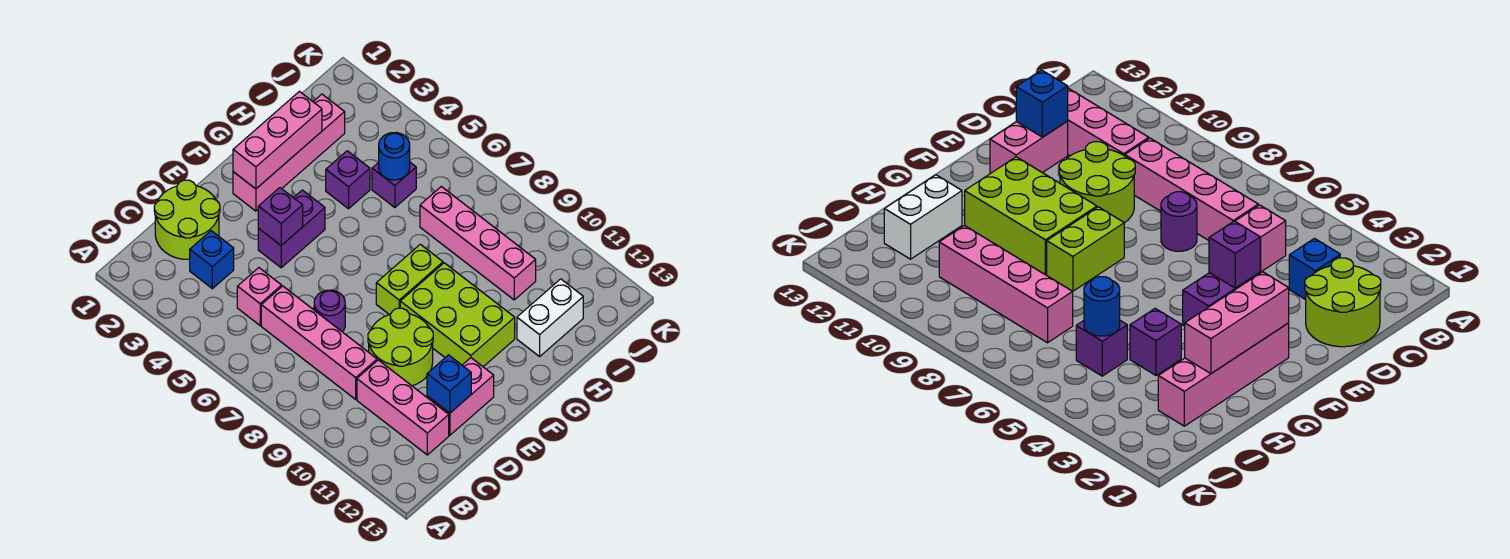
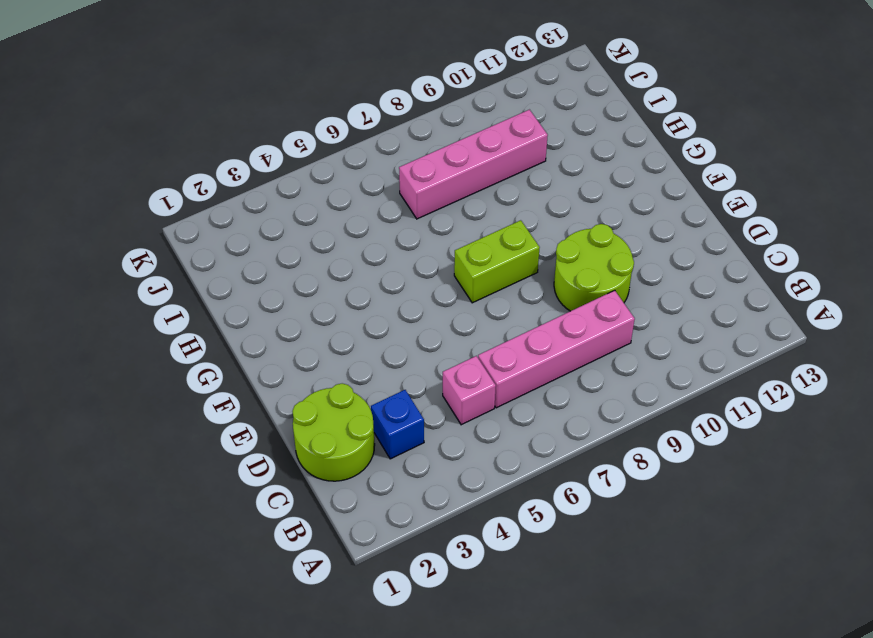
lime brick F7:F8 level 1 -> lime brick F8:G8 level 1
none -> pink brick C10:C12 level 1
none -> purple round brick D7 level 1
none -> pink brick D12:E12 level 1

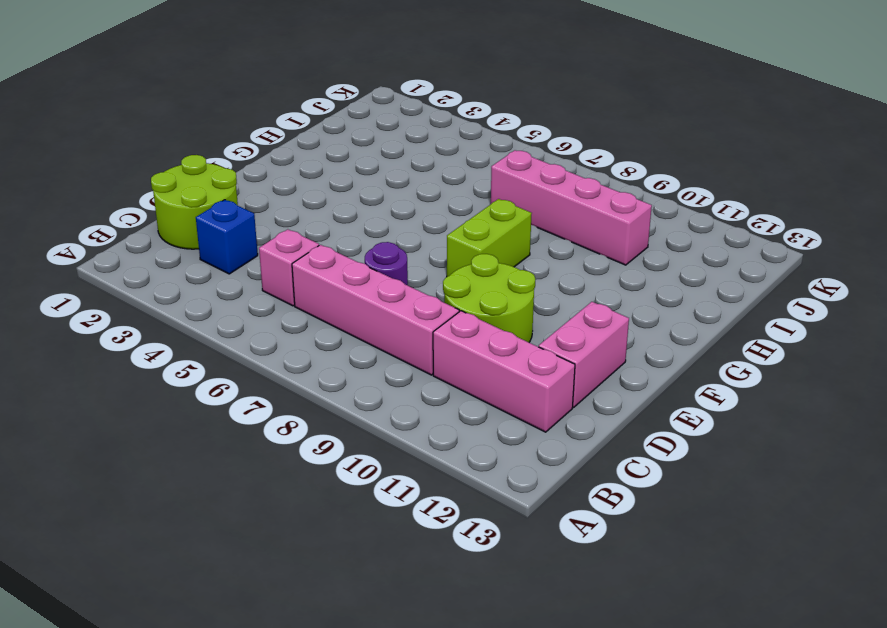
none -> purple brick E4:F4 level 1
none -> pink brick F2:I2 level 1
none -> lime brick F9:G11 level 1

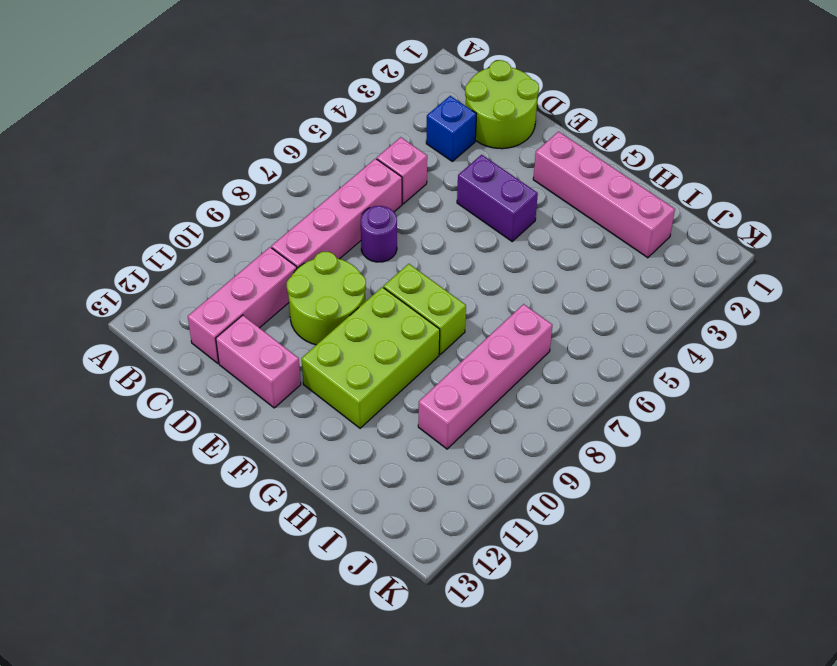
none -> purple brick H4 level 1
none -> white brick H12:I12 level 1
none -> purple brick I5 level 1

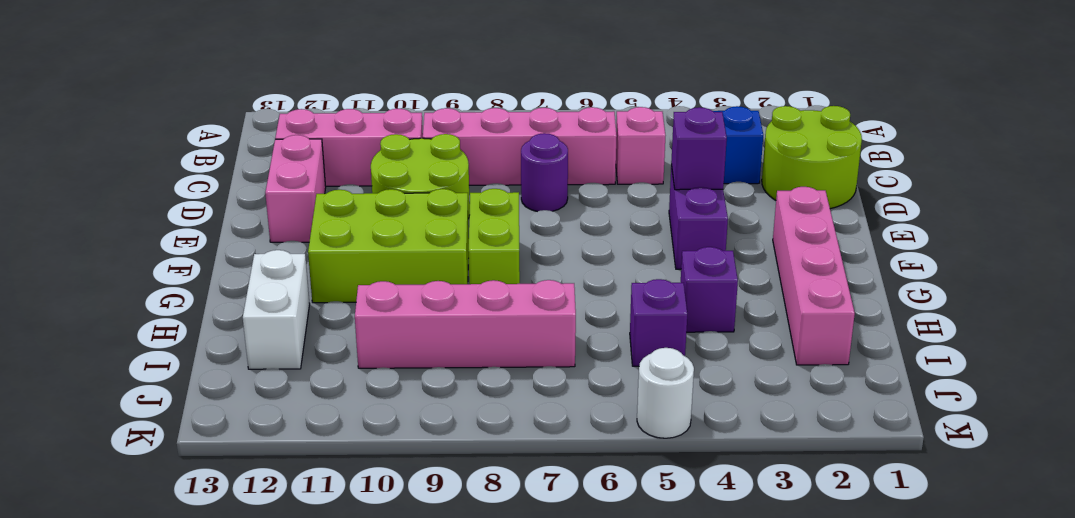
white round brick K5 level 1 -> none
none -> blue brick D12 level 2
none -> pink brick F2:H2 level 2
none -> blue round brick I5 level 2

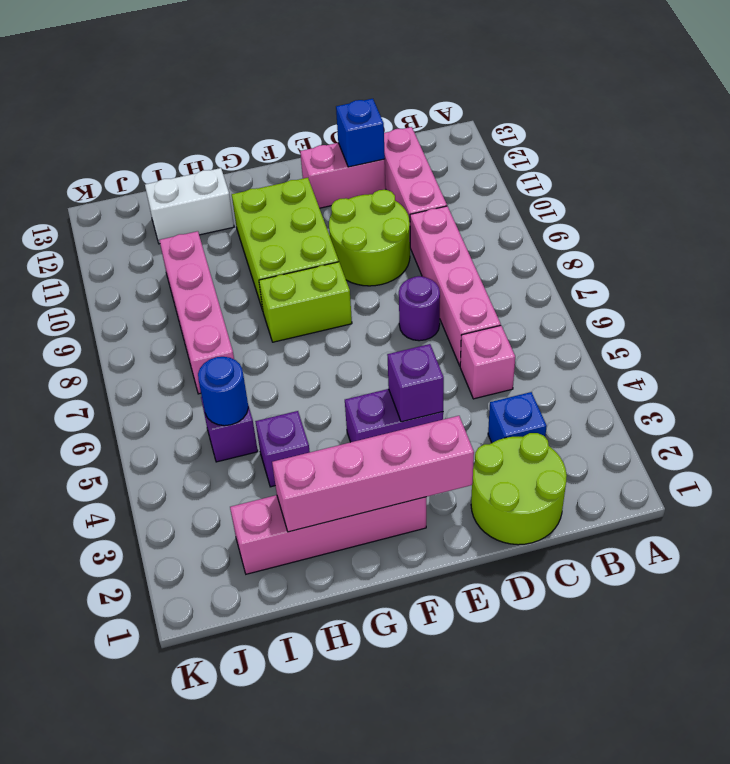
pink brick E2:H2 level 2 -> pink brick F2:H2 level 2

